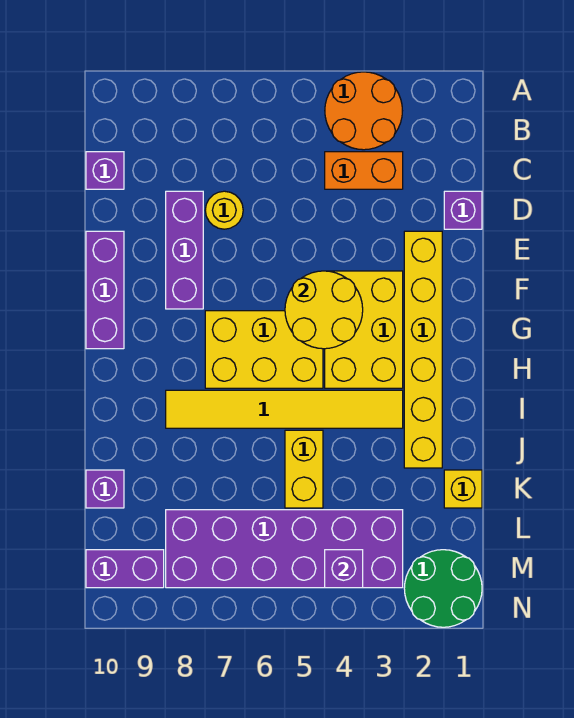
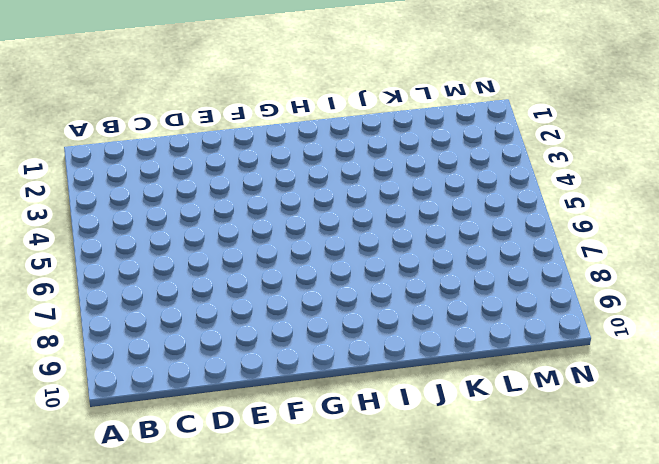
none -> orange round brick A3:B4 level 1
none -> orange brick C3:C4 level 1
none -> purple brick C10 level 1

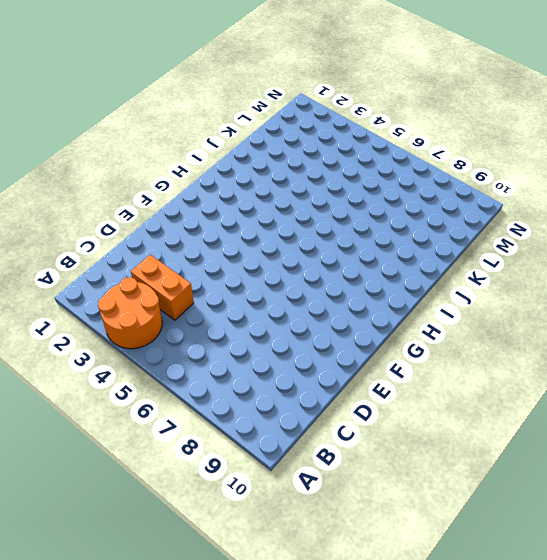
none -> purple brick C10 level 1
none -> purple brick D1 level 1
none -> yellow round brick D7 level 1

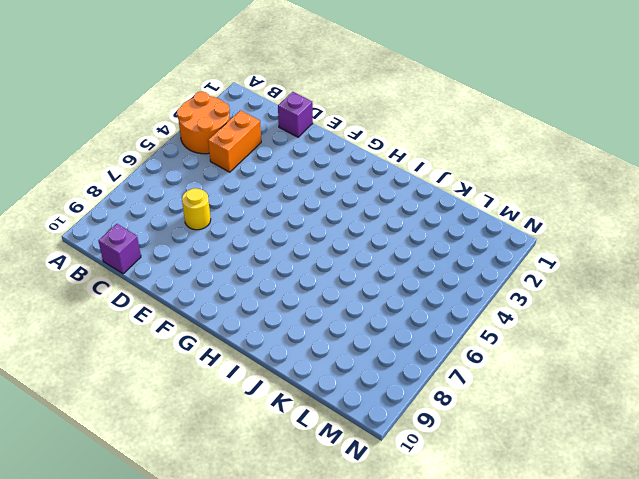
none -> purple brick D8:F8 level 1
none -> yellow brick E2:J2 level 1
none -> purple brick E10:G10 level 1

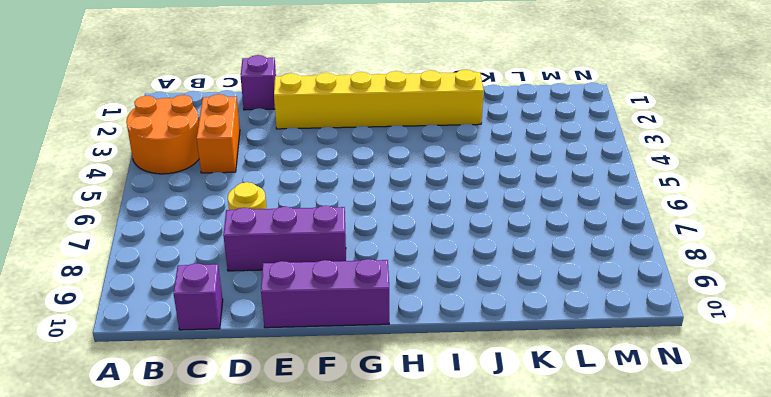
none -> yellow brick F3:H4 level 1
none -> yellow brick G5:H7 level 1
none -> yellow tile I3:I8 level 1

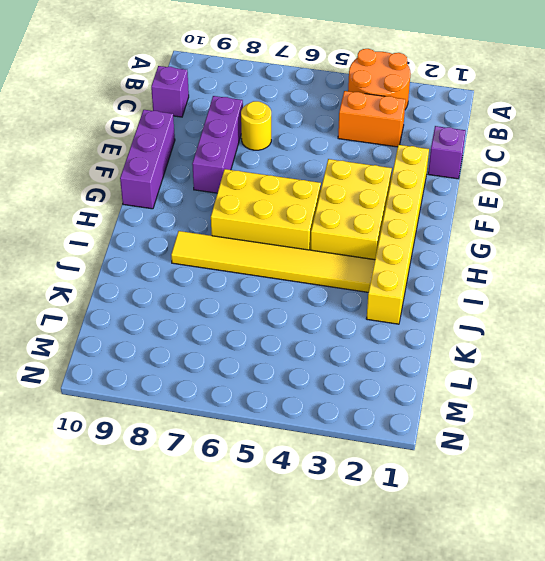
none -> yellow brick J5:K5 level 1
none -> yellow brick K1 level 1
none -> purple brick K10 level 1

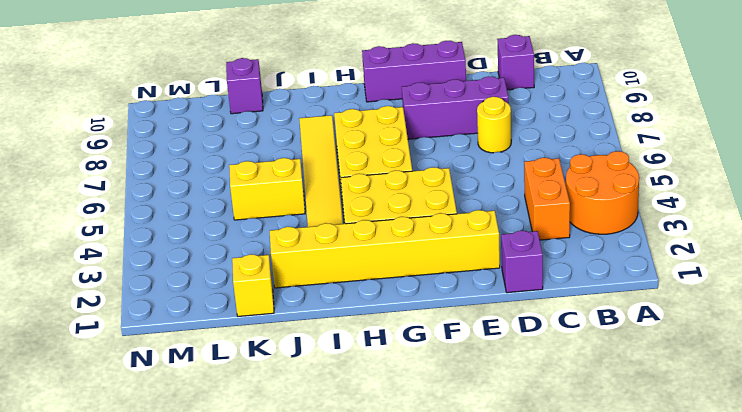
none -> purple brick L3:M8 level 1
none -> green round brick M1:N2 level 1
none -> purple brick M9:M10 level 1

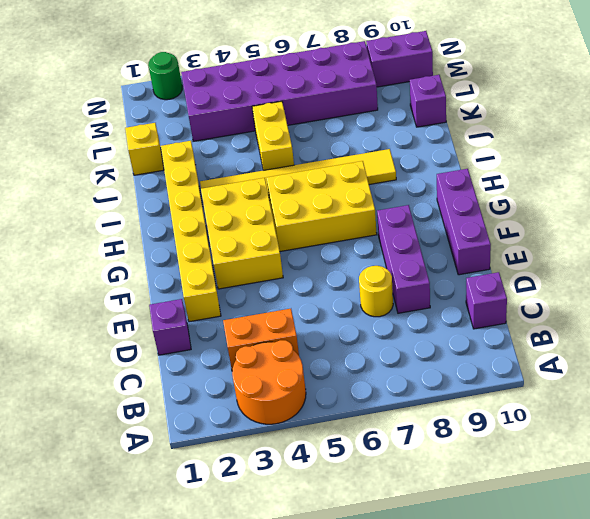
green round brick N2 level 1 -> green round brick M1:N2 level 1
none -> yellow round brick F4:G5 level 2
none -> purple brick M4 level 2

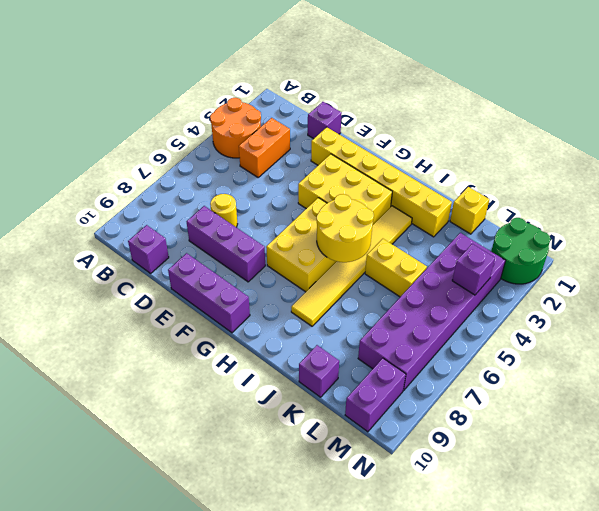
yellow round brick H5:I6 level 2 -> yellow round brick F4:G5 level 2

